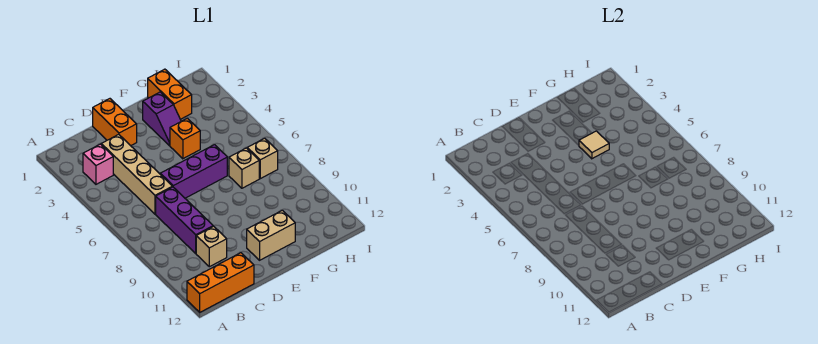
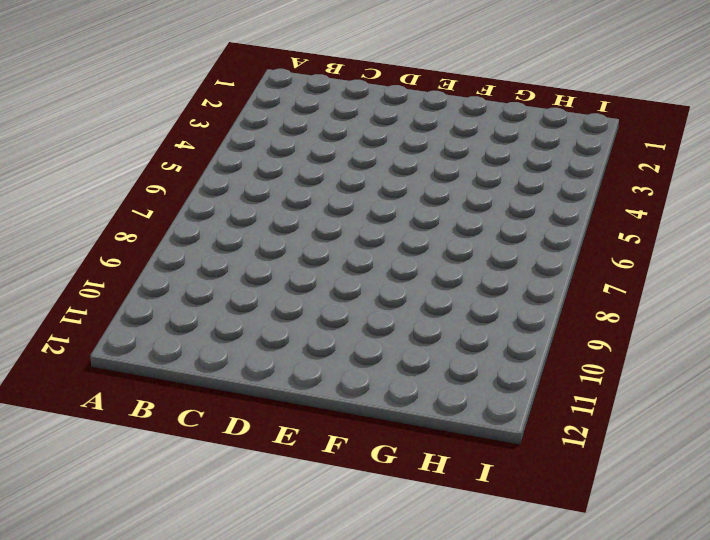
none -> orange brick A12:C12 level 1
none -> pink brick B3 level 1
none -> tan brick C3:C6 level 1

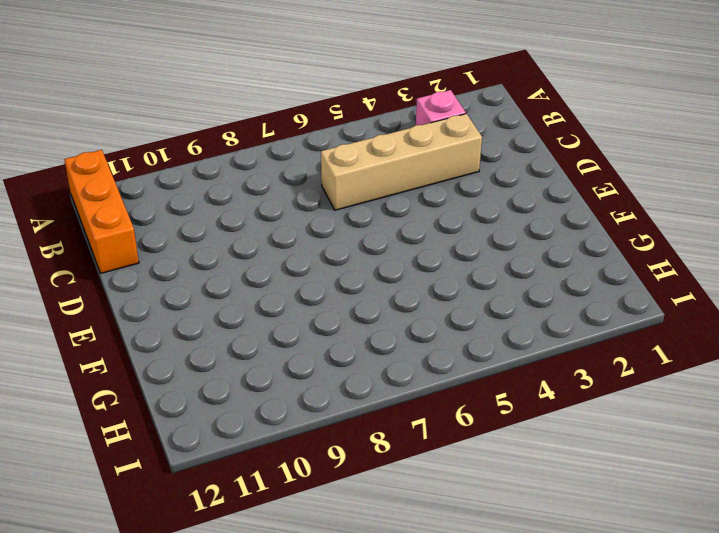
none -> purple brick C7:C9 level 1
none -> tan brick C10 level 1
none -> orange brick D1:D2 level 1

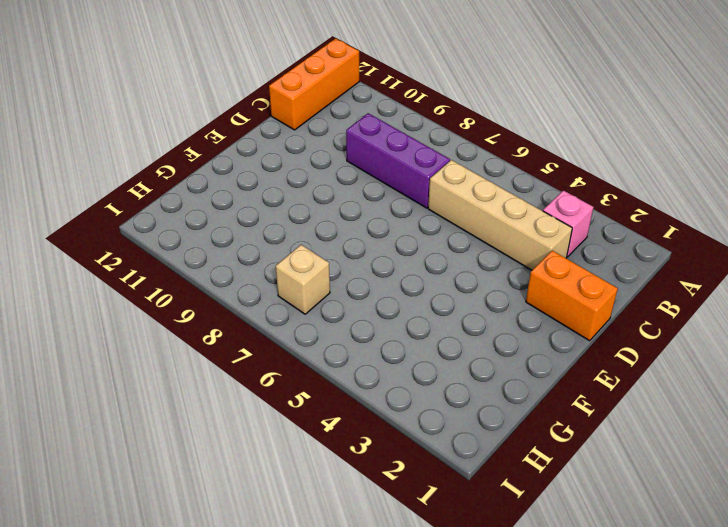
none -> tan brick C10 level 1
none -> purple brick D6:F6 level 1
none -> tan brick E11:F11 level 1

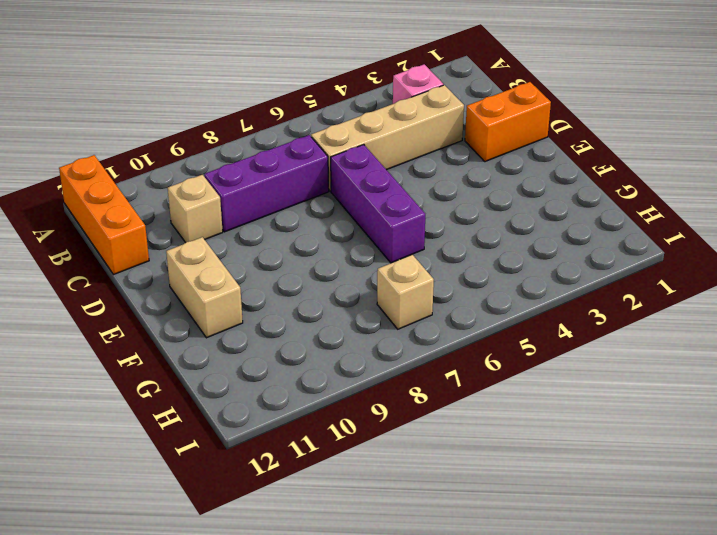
none -> purple slope F2:F3 level 1 top 2
none -> orange brick F4 level 1
none -> orange brick G1:G2 level 1

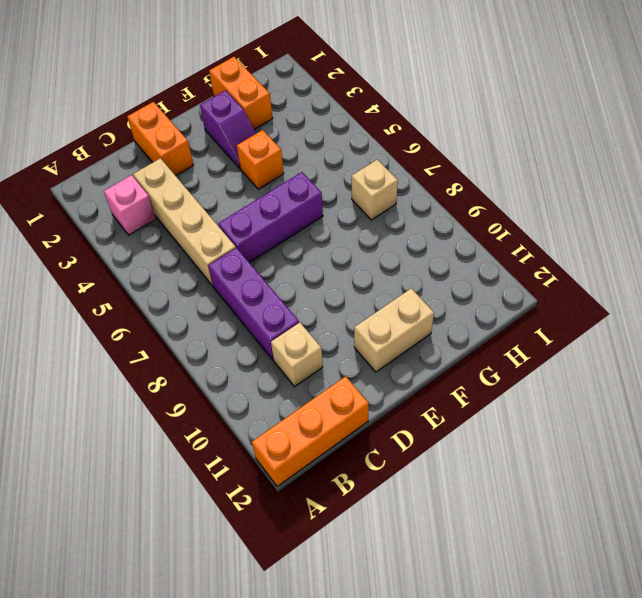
none -> tan brick G7 level 1
none -> tan tile F4 level 2

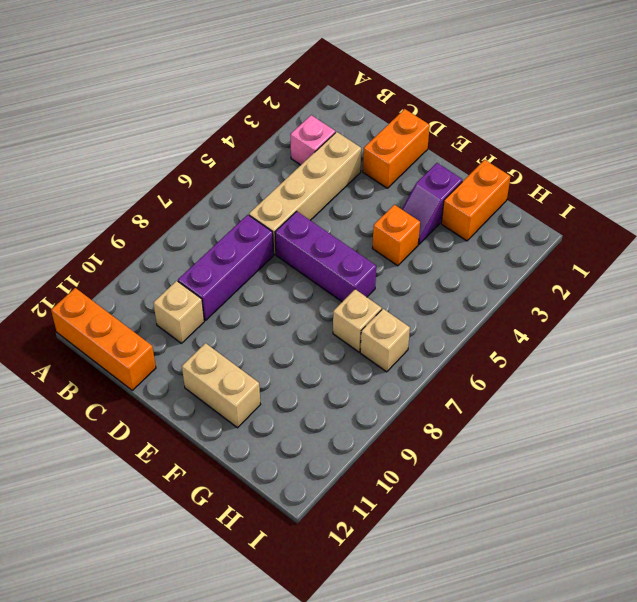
none -> tan tile F4 level 2

